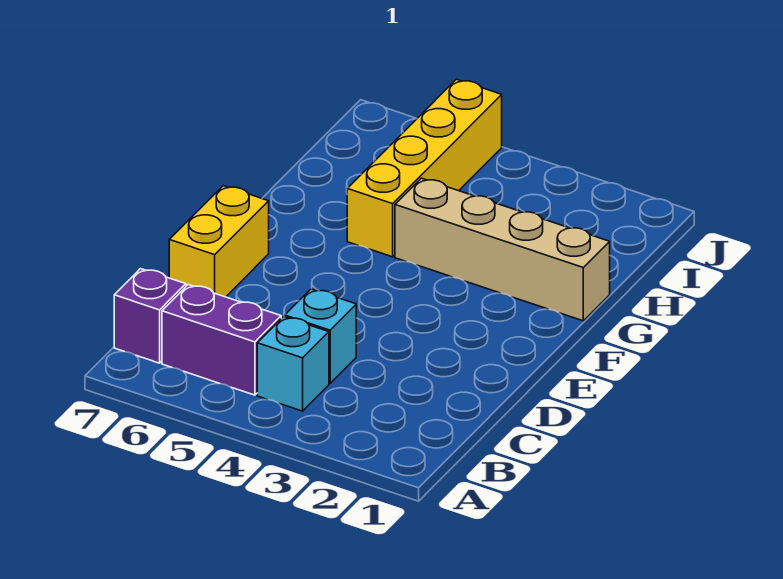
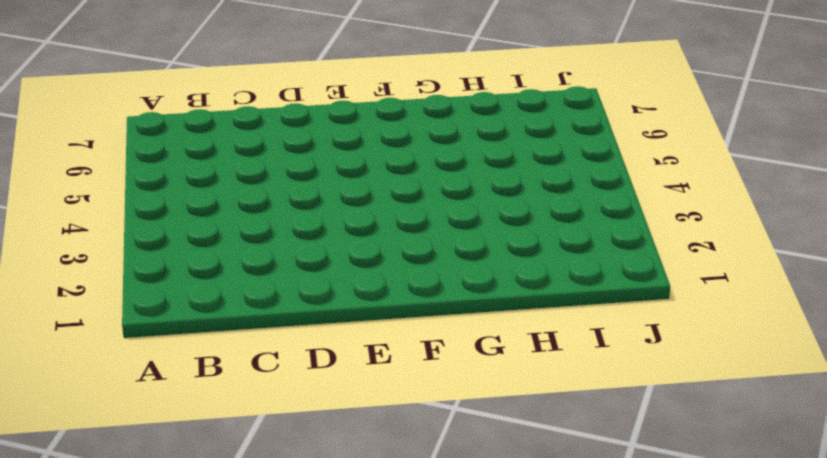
none -> cyan brick B4 level 1
none -> purple brick B5:B6 level 1

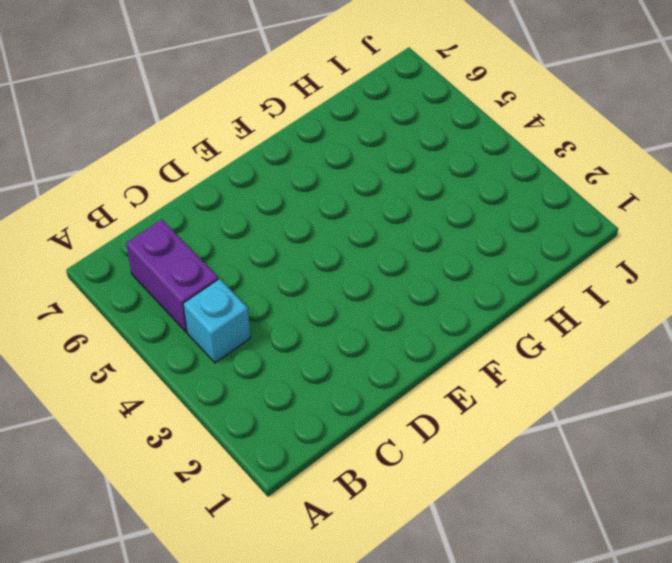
none -> purple brick B7 level 1
none -> cyan brick C4 level 1

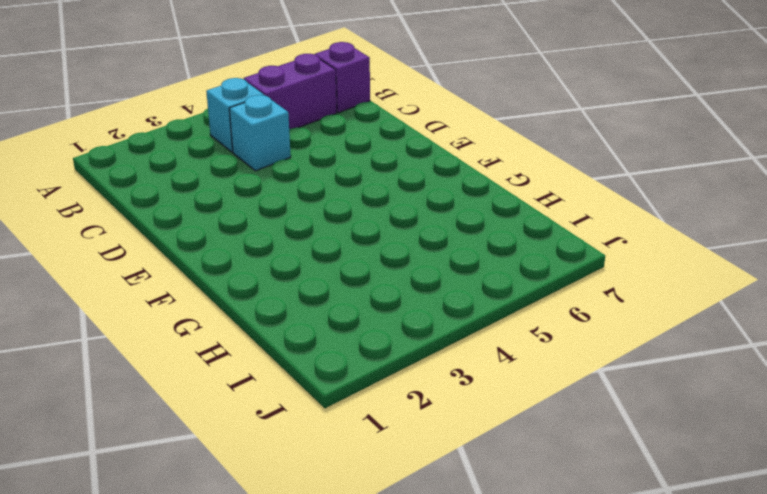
none -> yellow brick D7:E7 level 1
none -> tan brick G1:G4 level 1

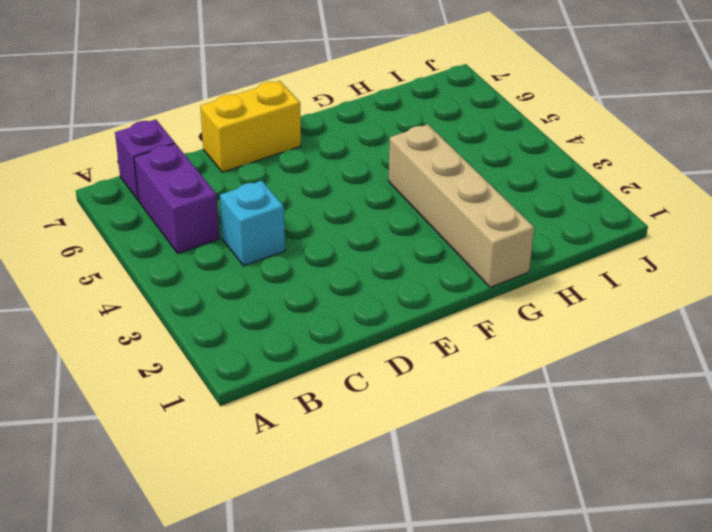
none -> cyan brick B4 level 1
none -> yellow brick G5:J5 level 1

